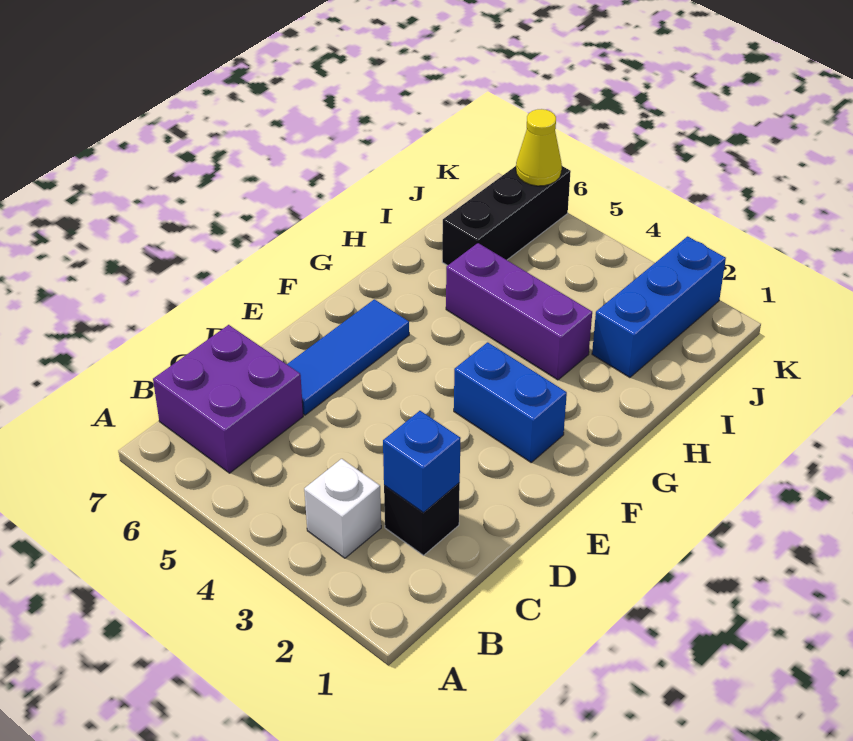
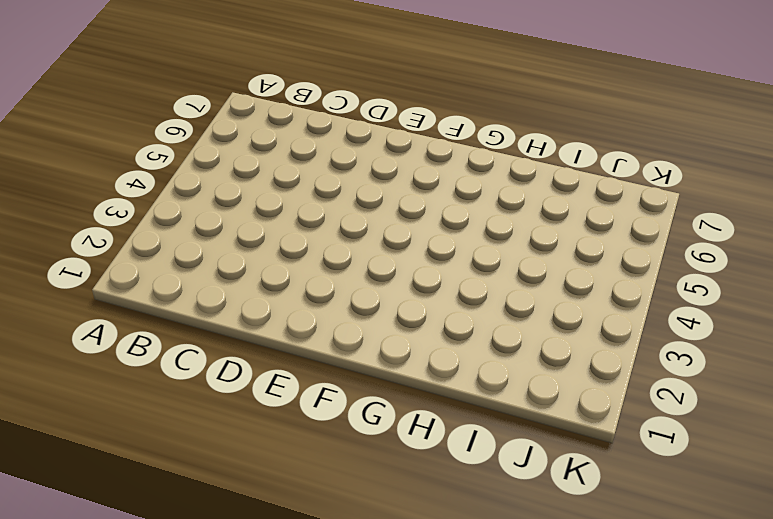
none -> white brick B3 level 1
none -> purple brick B6:C7 level 1

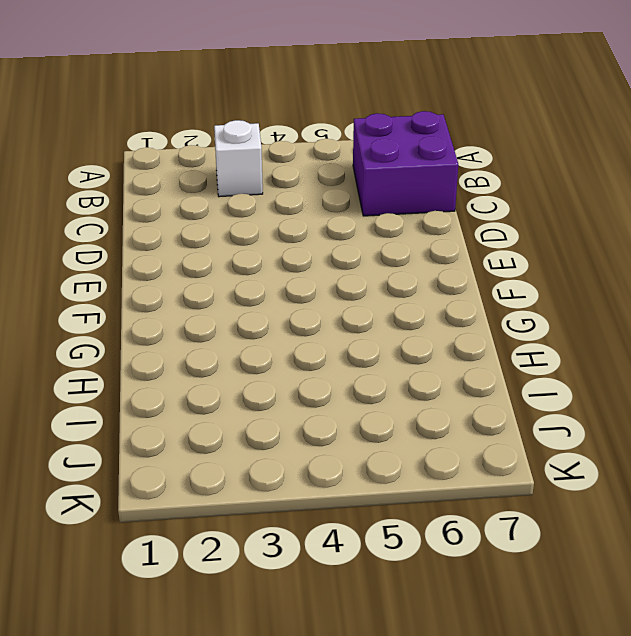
none -> black brick C2 level 1
none -> blue tile D6:F6 level 1

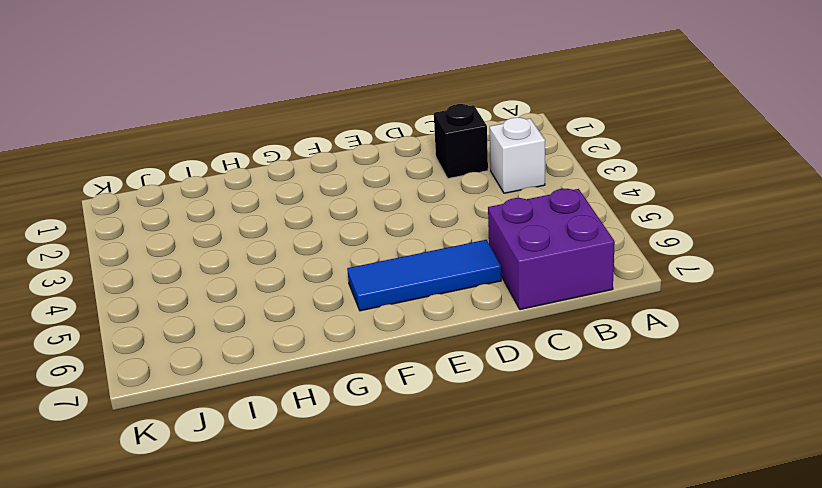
none -> blue brick F2:F3 level 1
none -> purple brick H3:H5 level 1

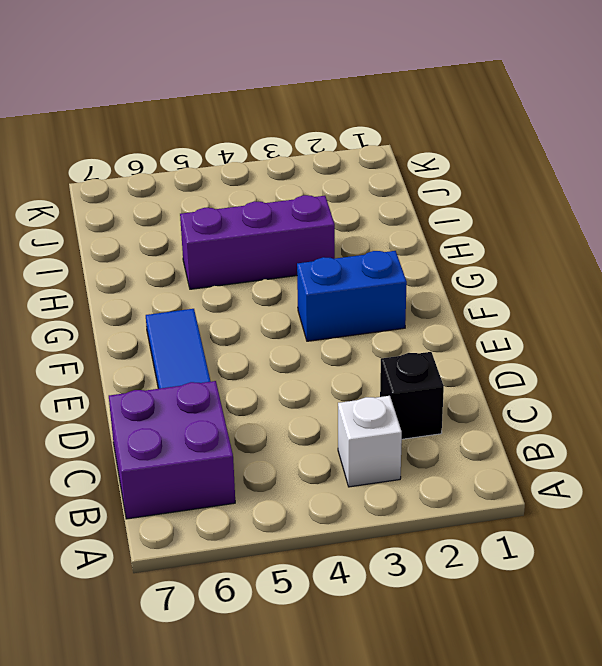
none -> blue brick I2:K2 level 1
none -> black brick I6:K6 level 1

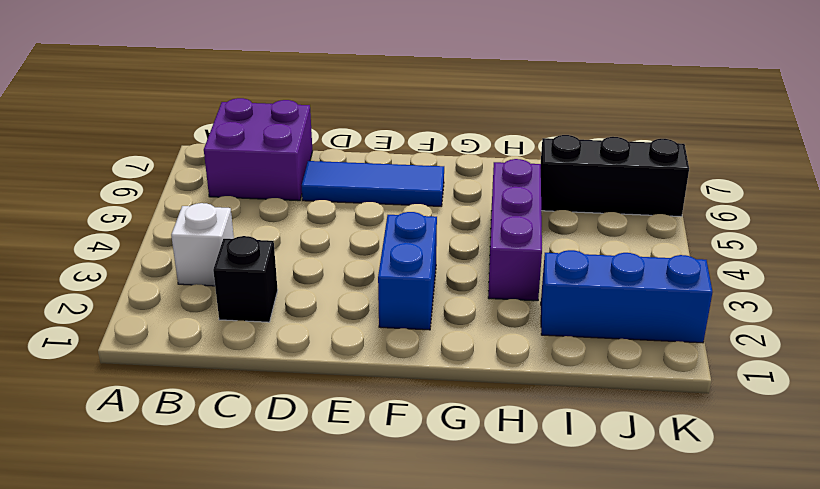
none -> blue brick C2 level 2
none -> yellow cone K6 level 2

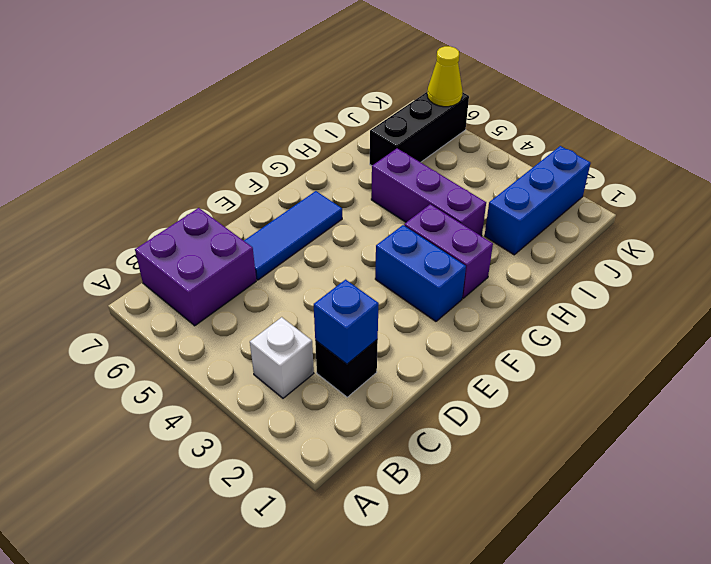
purple brick G2:G3 level 1 -> none

